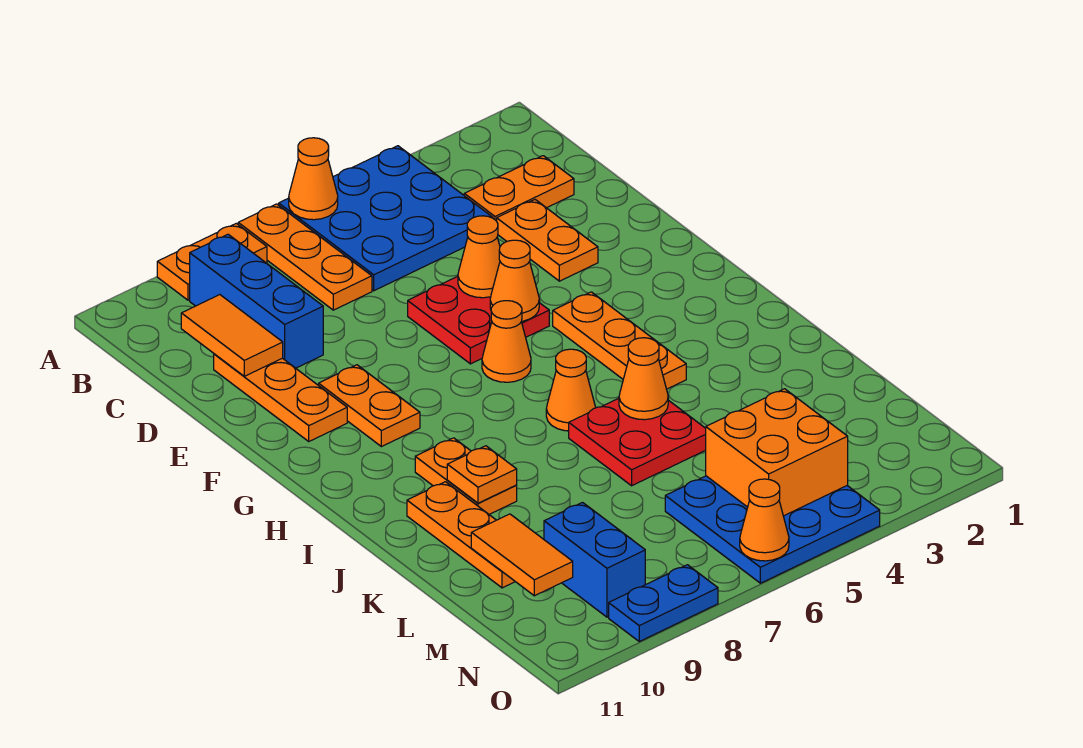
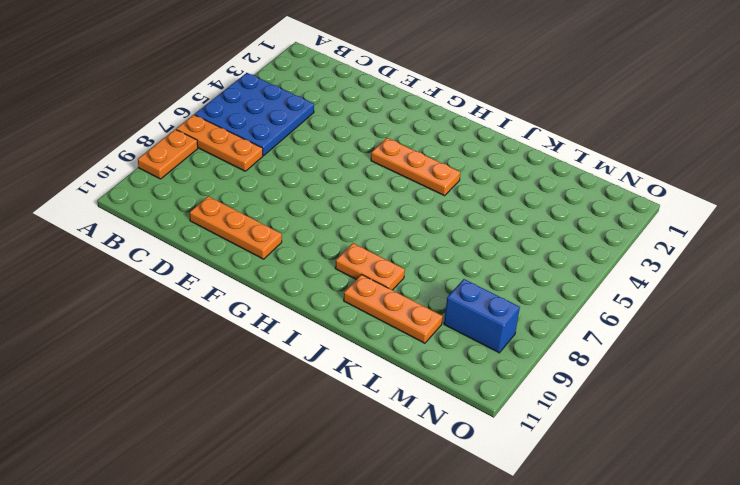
none -> blue brick B9:D9 level 1
none -> orange plate C2:C3 level 1
none -> orange plate D3:E3 level 1

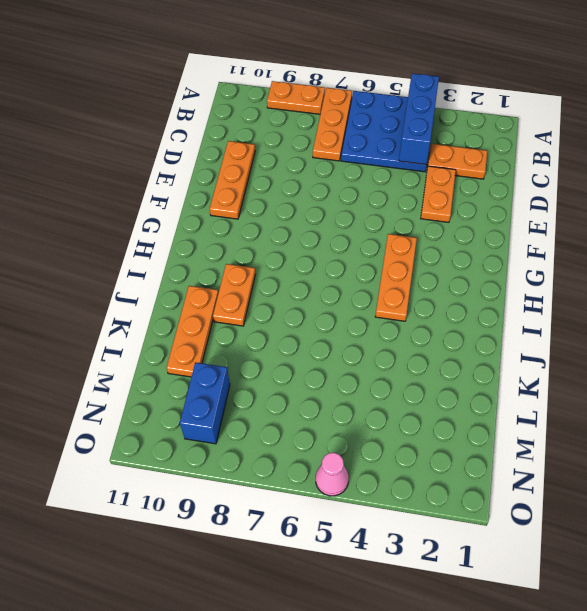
blue brick A4:C4 level 2 -> blue brick B9:D9 level 1
pink cone O5 level 1 -> blue plate M4:O6 level 1
none -> red plate E5:F6 level 1
none -> orange plate F9:G9 level 1
none -> orange cone G6 level 1

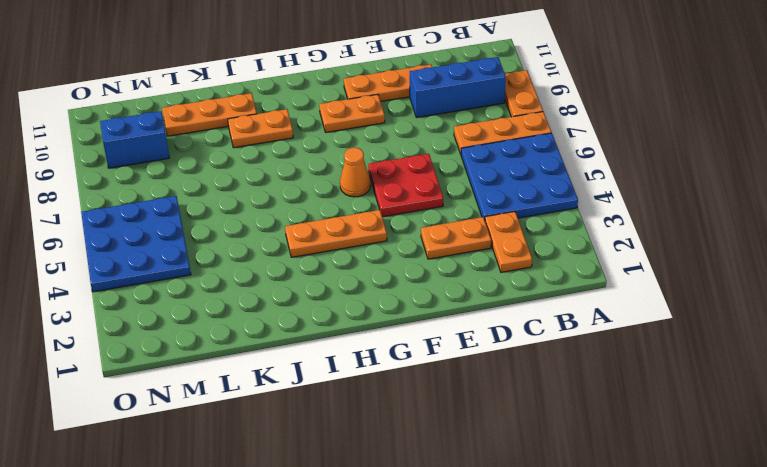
none -> orange cone I6 level 1
none -> red plate J5:K6 level 1
none -> blue plate O8:O9 level 1

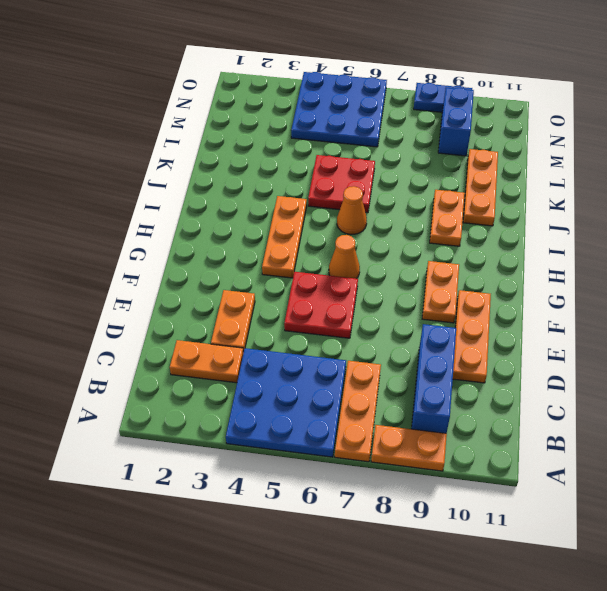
none -> orange cone A6 level 2
none -> orange tile C10:D10 level 2
none -> orange cone E5 level 2

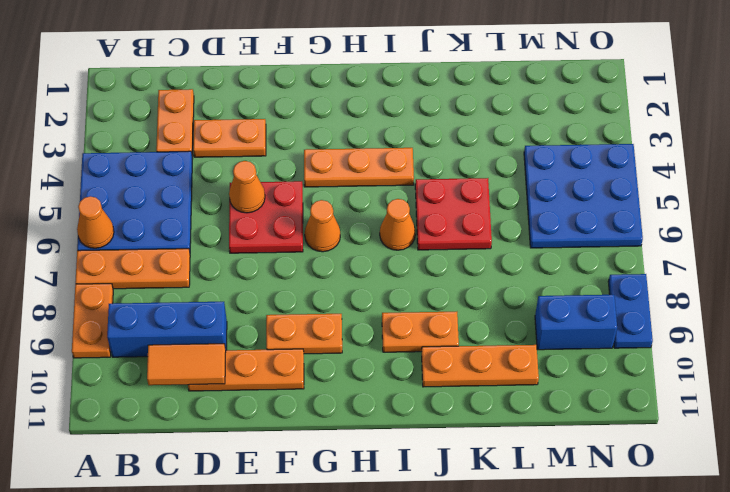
none -> orange cone F5 level 2
none -> orange cone J5 level 2
none -> orange plate J9 level 2

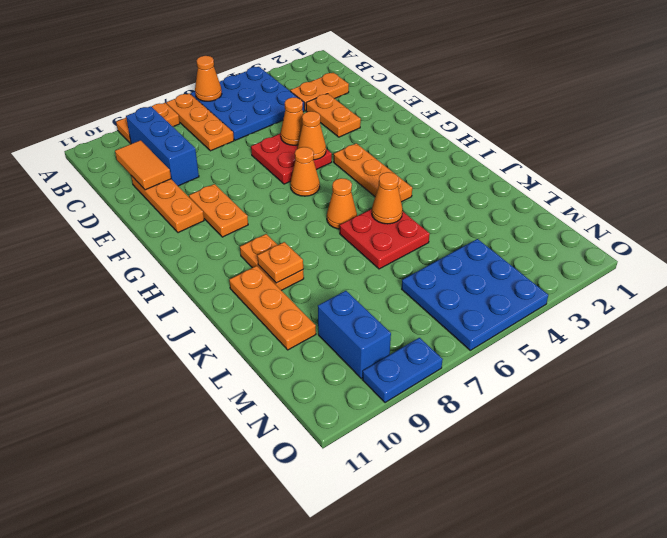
none -> orange tile L10:M10 level 2
none -> orange brick M4:N5 level 2
none -> orange cone O6 level 2

